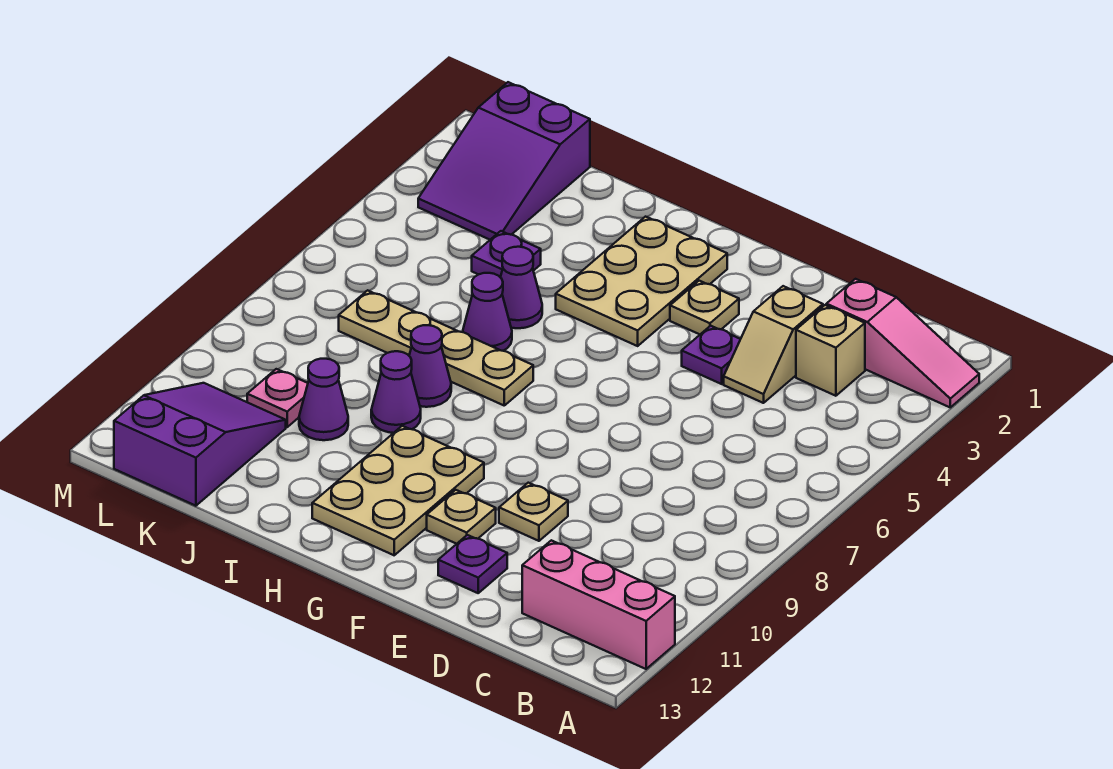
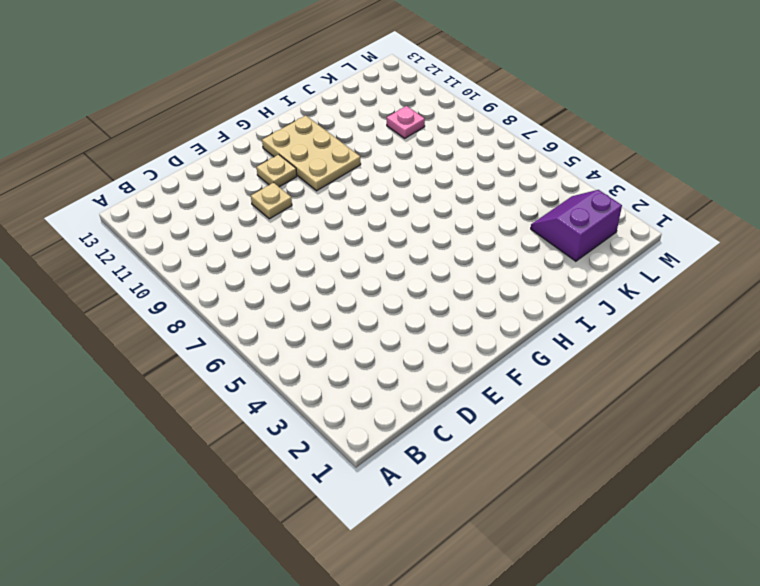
purple slope K2:L3 level 1 top 2 -> purple slope K1:L3 level 1 top 1
none -> pink slope A2:C2 level 1 top C
none -> pink brick A12:C12 level 1
none -> tan brick C3 level 1

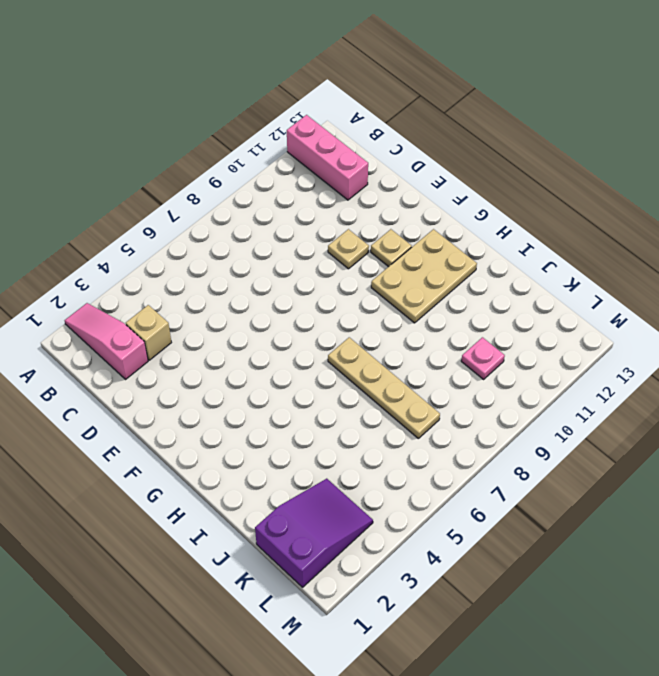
none -> tan slope D3:D4 level 1 top 3
none -> purple plate E4 level 1
none -> purple plate E12 level 1

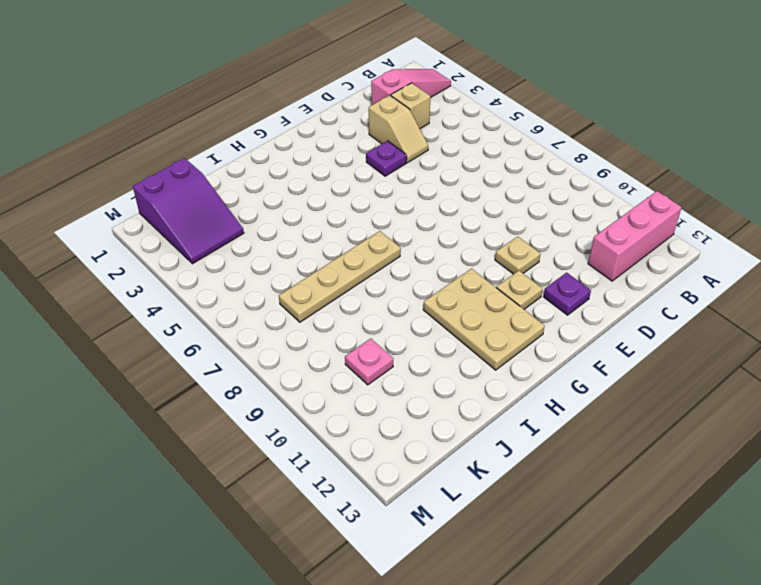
none -> tan plate F3 level 1
none -> tan plate G2:H4 level 1
none -> purple cone I5 level 1

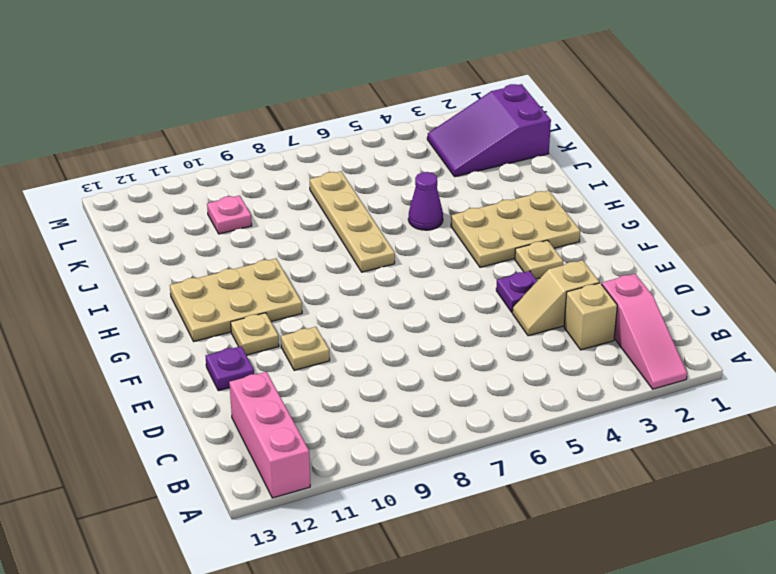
none -> purple cone I6 level 1
none -> purple cone I8 level 1
none -> purple cone I9 level 1

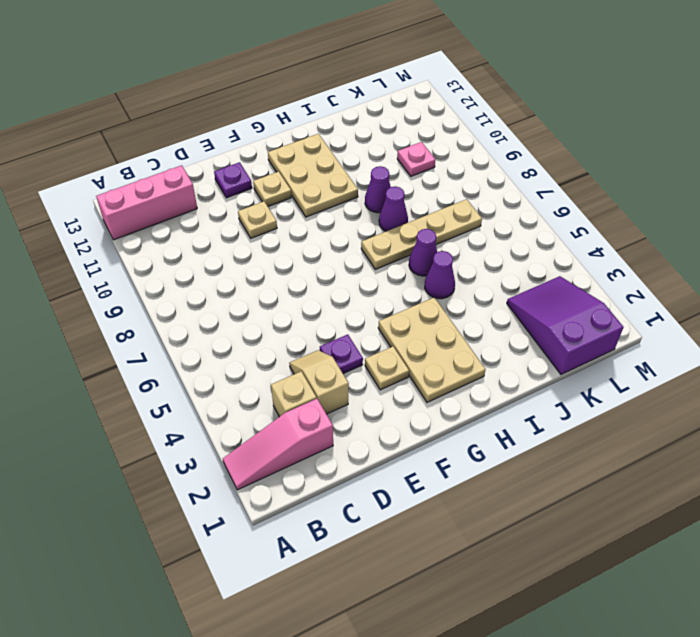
none -> purple plate J4 level 1
none -> purple cone J10 level 1
none -> purple slope K11:L13 level 1 top 13

